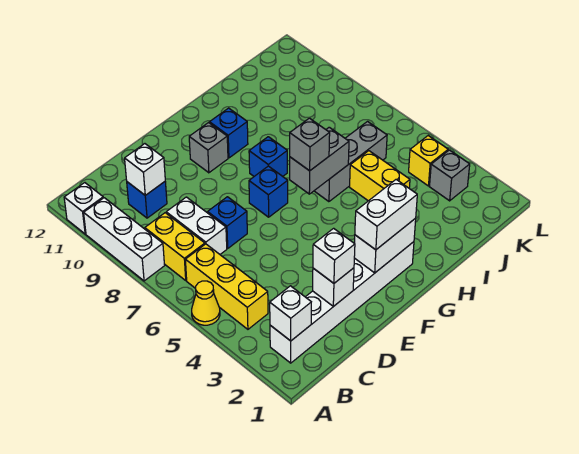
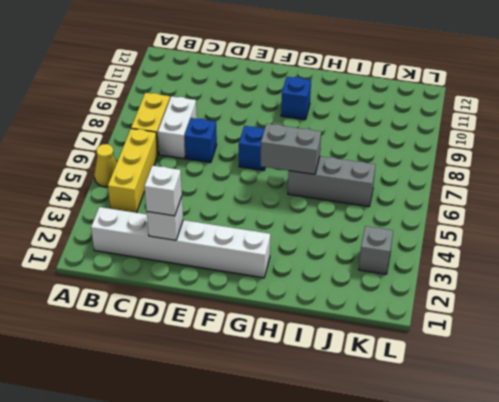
none -> white brick A8:A10 level 1
none -> white brick A11 level 1
none -> blue brick C10 level 1

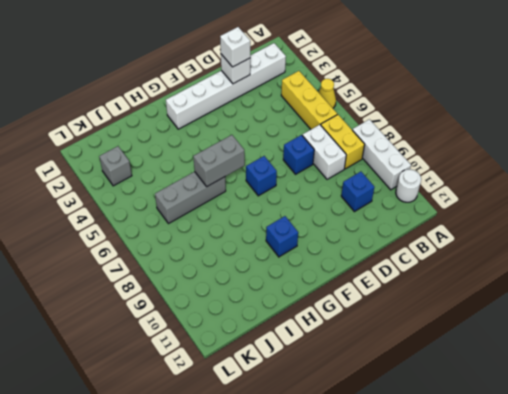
white round brick A11 level 1 -> white brick A11 level 1
none -> grey brick F10 level 1
none -> blue brick G8 level 1
none -> yellow brick I4:I5 level 1

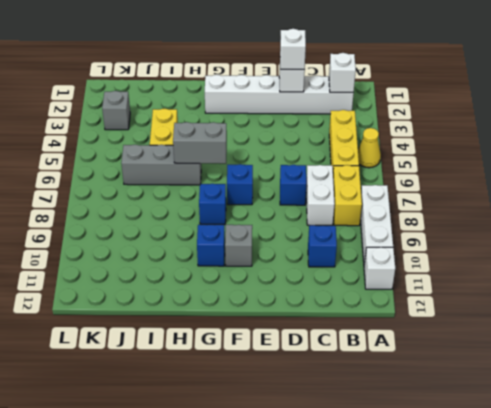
none -> yellow brick K4 level 1
none -> white brick C10 level 2
none -> white brick F2:G2 level 2

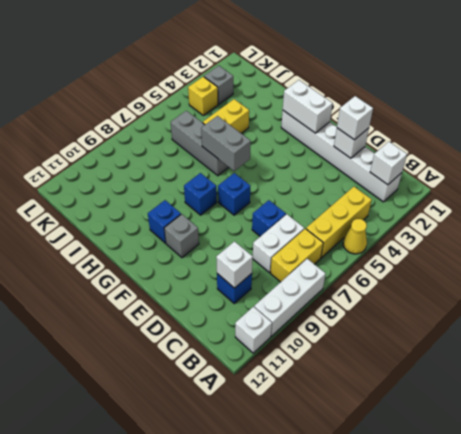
none -> white brick F2:G2 level 3
none -> grey brick G6 level 3

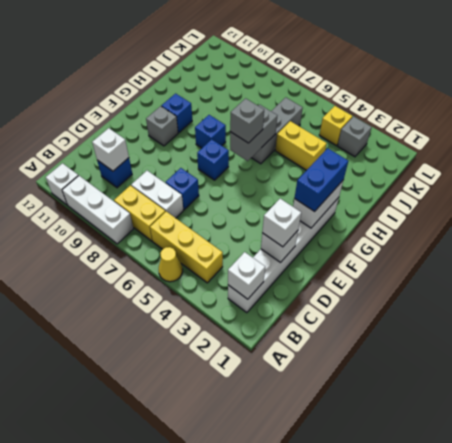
blue brick F2:G2 level 3 -> white brick F2:G2 level 3

